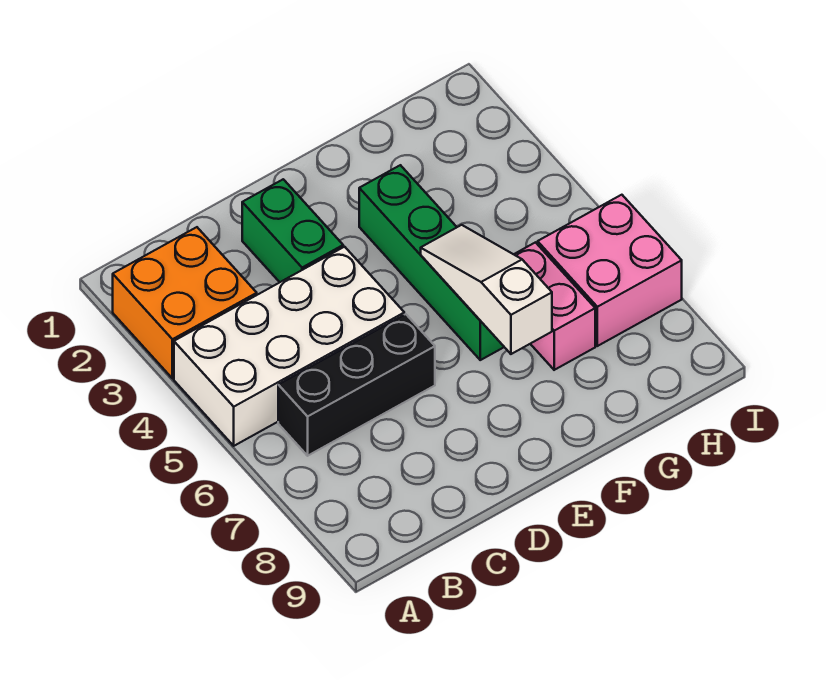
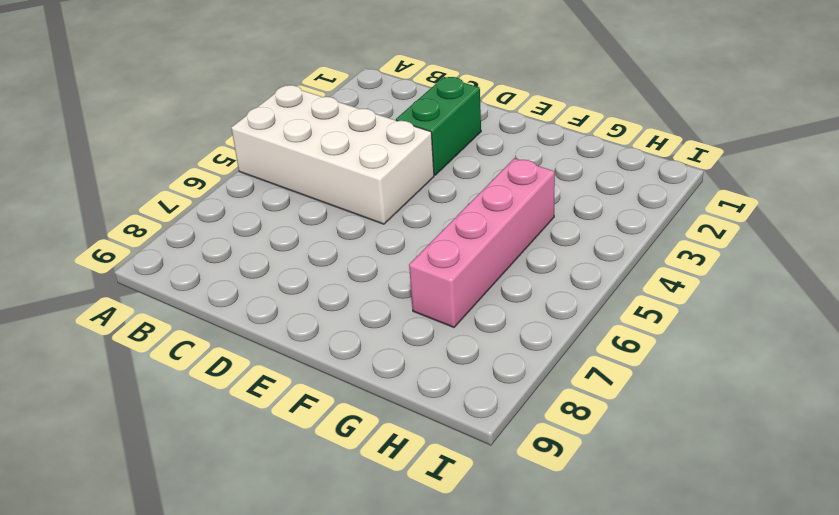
pink brick G4:G7 level 1 -> pink brick G6:G7 level 1
none -> orange brick A2:B3 level 1
none -> black brick B6:D6 level 1

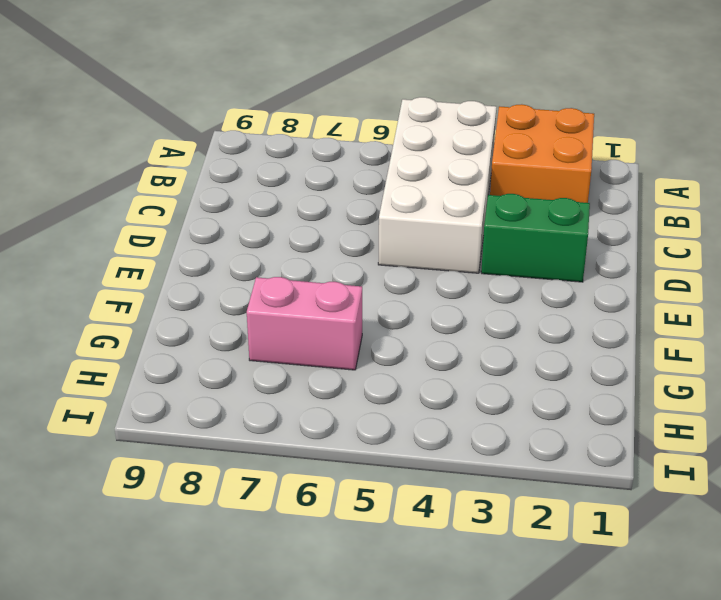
none -> black brick B6:D6 level 1
none -> green brick F3:F6 level 1

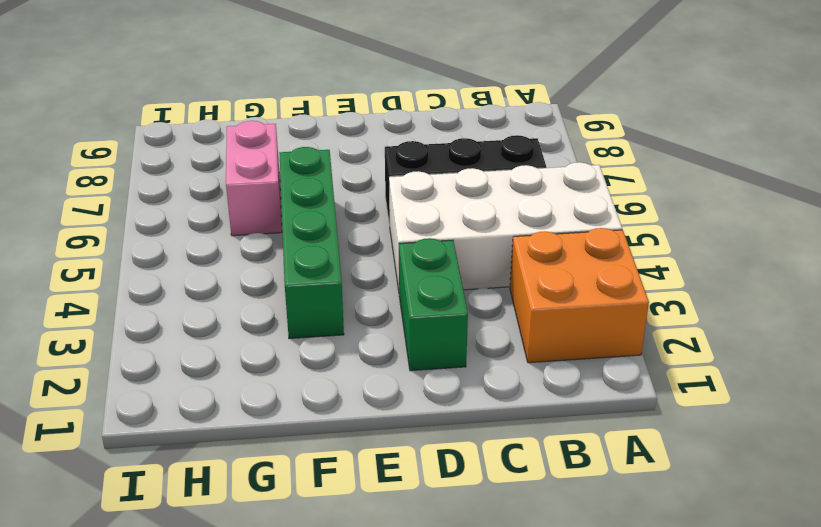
none -> pink brick H6:I7 level 1
none -> white slope F5:F7 level 2 top 7

